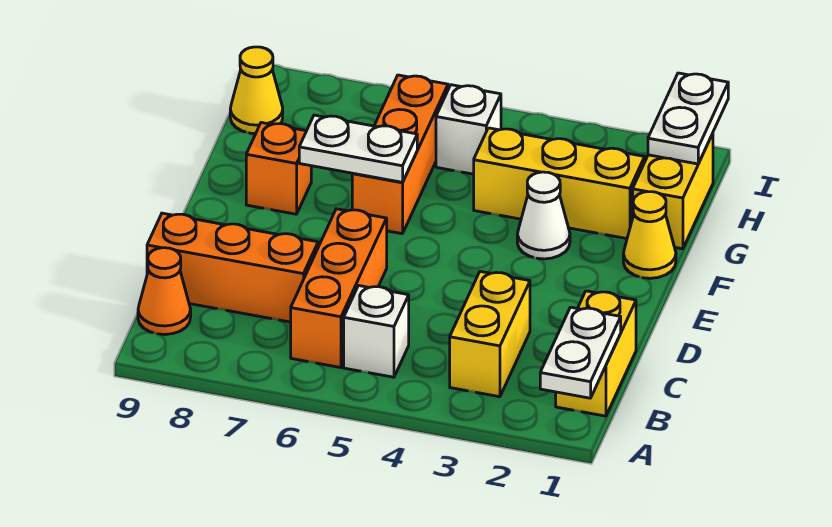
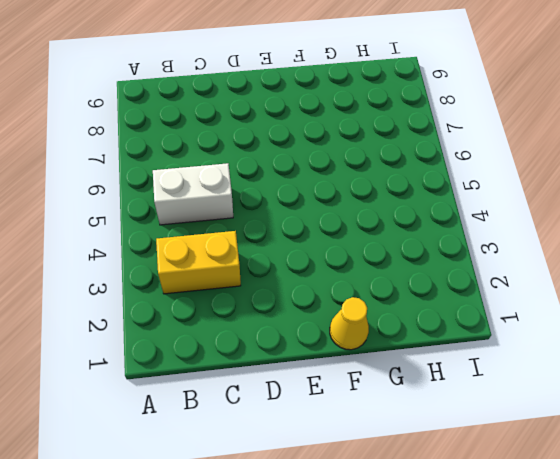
white brick B5:C5 level 1 -> white brick B5 level 1
none -> yellow brick B1:C1 level 1
none -> orange brick B6:D6 level 1
none -> orange cone B9 level 1

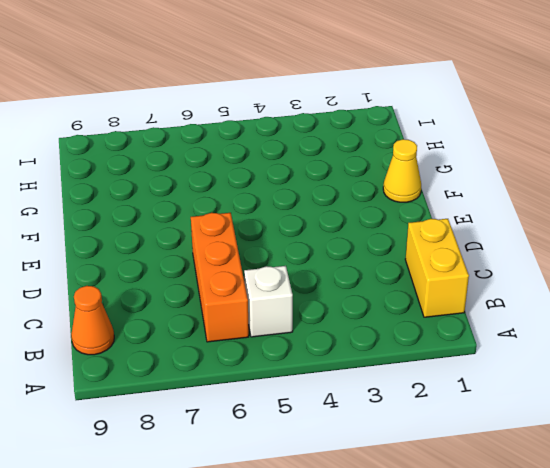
none -> yellow brick B3:C3 level 1
none -> orange brick C7:C9 level 1
none -> white cone F3 level 1

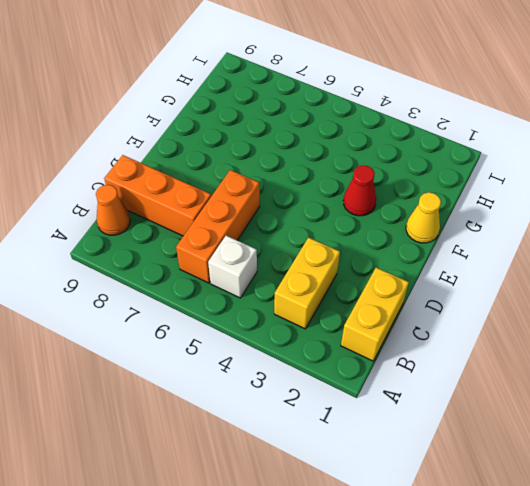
red cone F3 level 1 -> white cone F3 level 1
none -> orange brick F6:H6 level 1
none -> orange brick F8 level 1
none -> yellow brick G1:H1 level 1

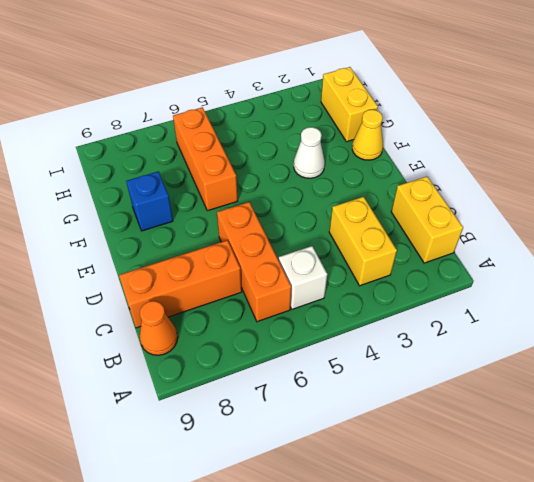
blue brick F8 level 1 -> orange brick F8 level 1
none -> yellow brick G2:G4 level 1
none -> white brick H5 level 1
none -> yellow cone H9 level 1

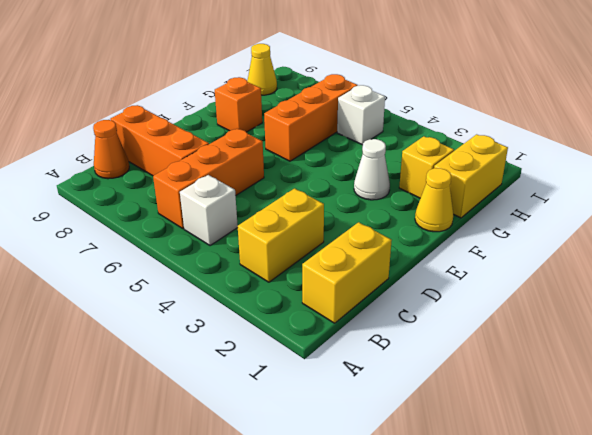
yellow brick G2 level 1 -> yellow brick G2:G4 level 1
none -> white plate A1:B1 level 2
none -> white plate F6:F7 level 2
none -> white plate H1:I1 level 2

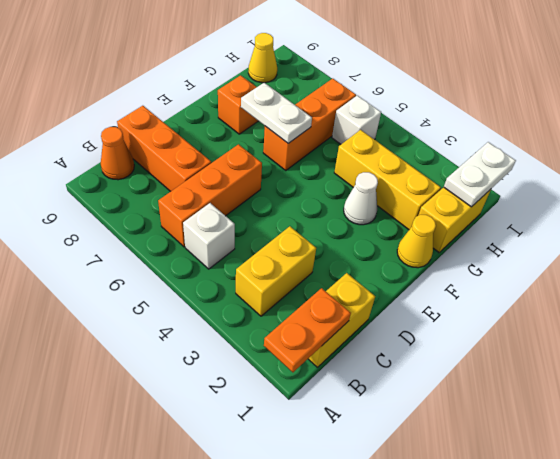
orange plate A1:B1 level 2 -> white plate A1:B1 level 2

